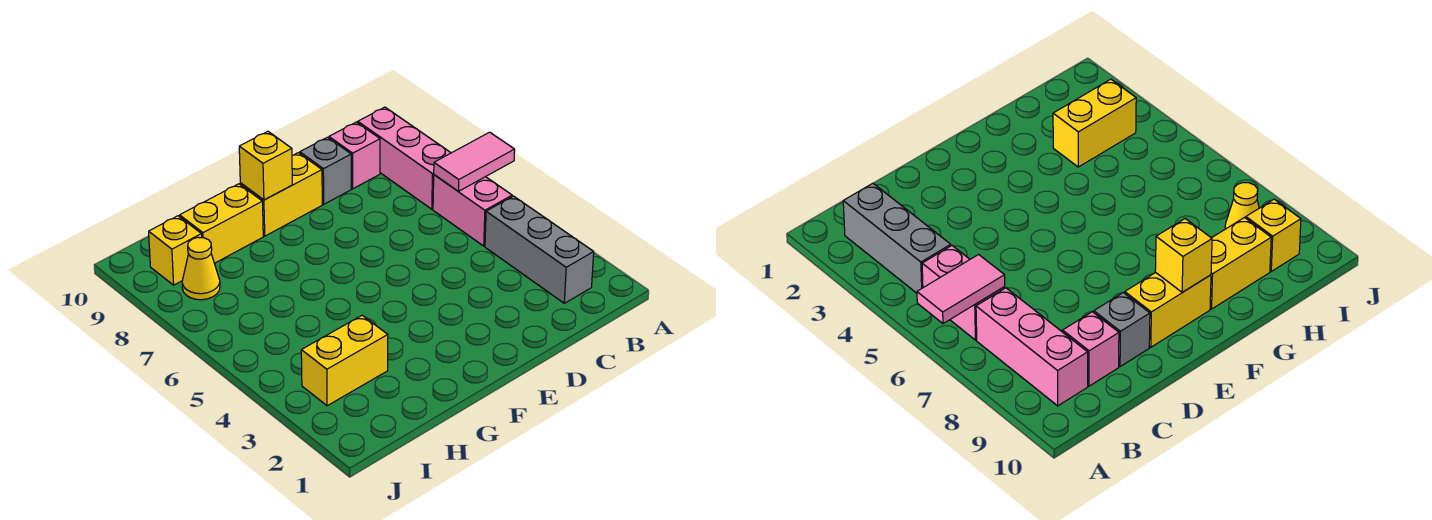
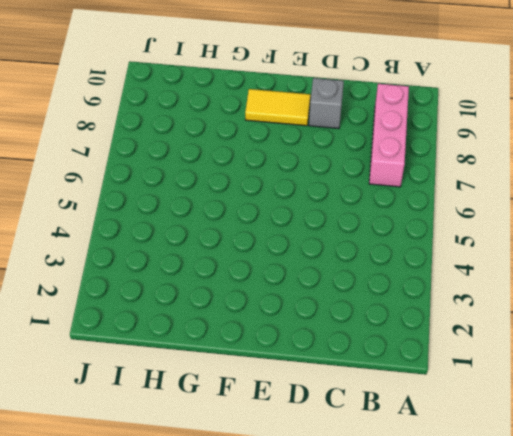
yellow tile E9:F9 level 1 -> yellow brick E9:F9 level 1
none -> grey brick B2:B4 level 1
none -> pink brick B5:B6 level 1
none -> pink brick C9 level 1

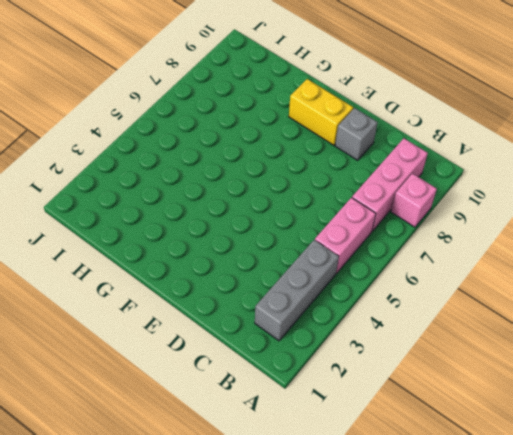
pink brick A8 level 1 -> pink brick C9 level 1
none -> yellow brick G9:H9 level 1
none -> yellow brick H3:I3 level 1
none -> yellow cone I8 level 1

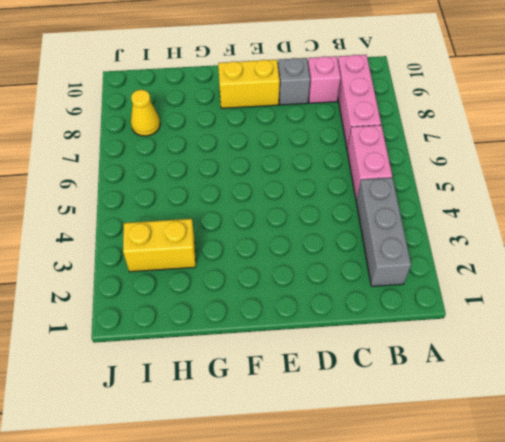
none -> yellow brick G9:H9 level 1
none -> yellow brick I9 level 1
none -> pink tile A6:B6 level 2

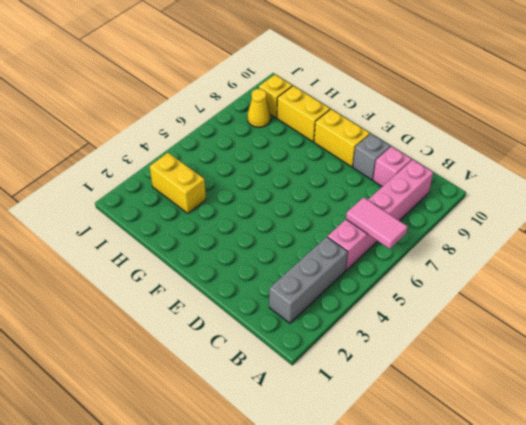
none -> yellow brick F9 level 2

